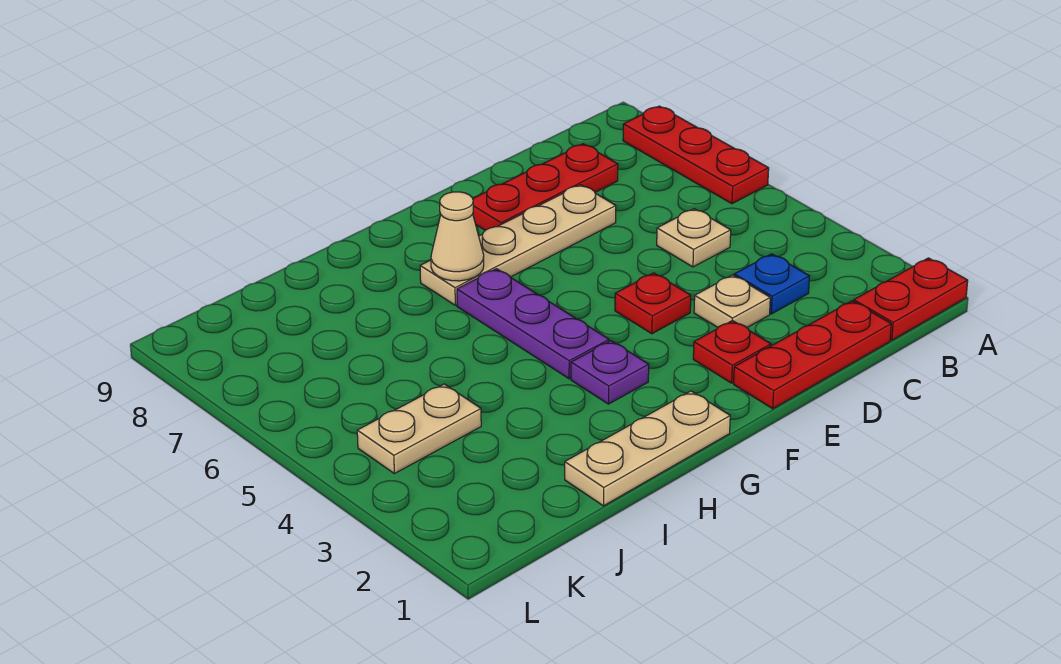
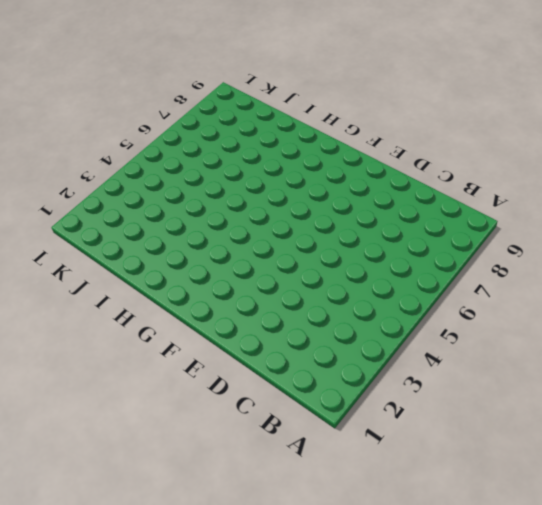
none -> red plate A1:B1 level 1
none -> red plate A6:A8 level 1
none -> red plate C1:E1 level 1

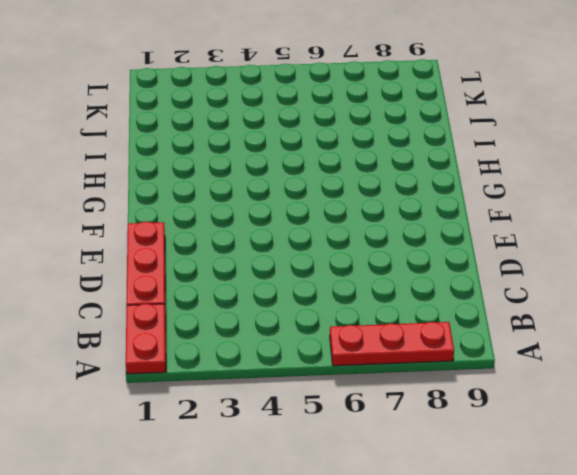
none -> blue plate C3 level 1
none -> tan plate C5 level 1
none -> red plate C8:E8 level 1

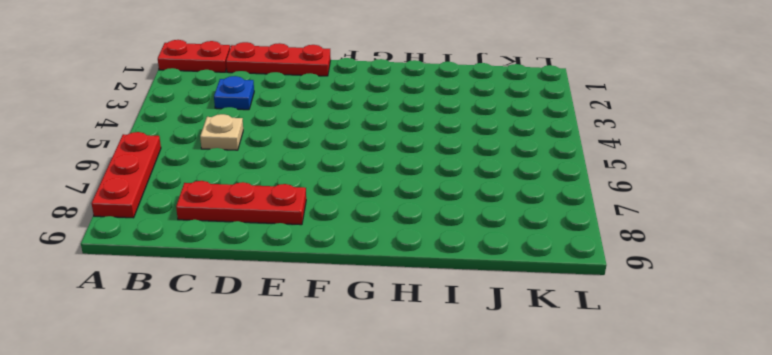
none -> tan plate D3 level 1
none -> tan plate D7:G7 level 1
none -> red plate E2 level 1

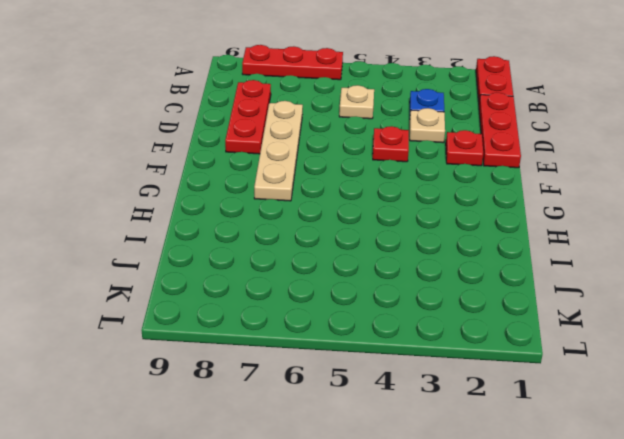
none -> tan plate G1:I1 level 1
none -> purple plate G3 level 1
none -> purple plate G4:G6 level 1

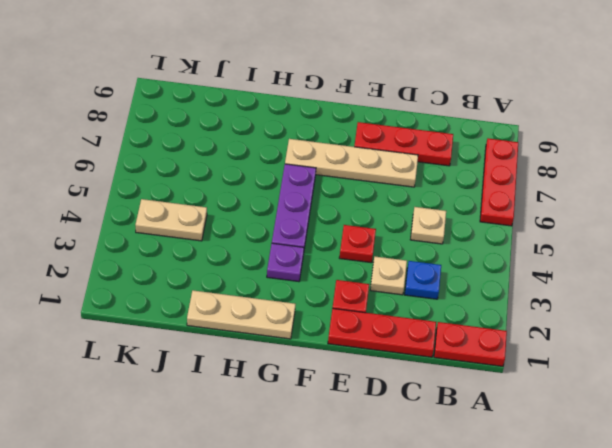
none -> tan cone G7 level 2

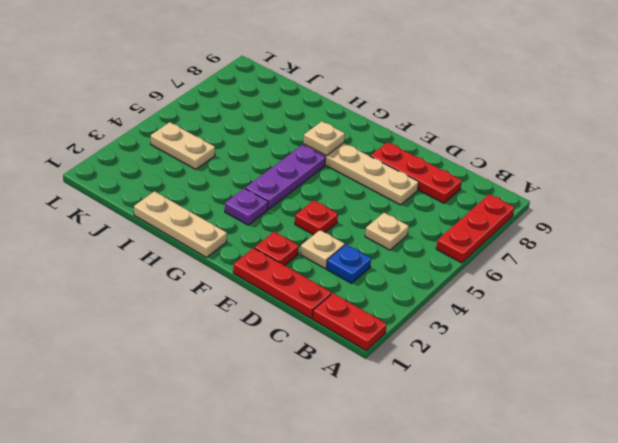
tan plate G7 level 2 -> tan cone G7 level 2

